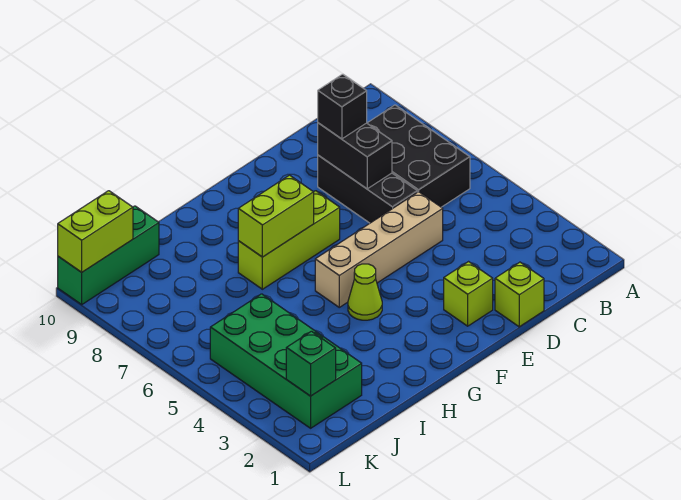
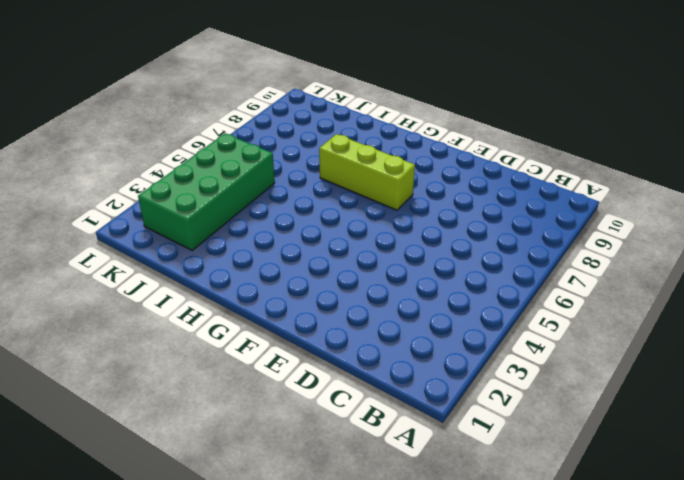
none -> black brick B6:C8 level 1
none -> lime brick D1 level 1
none -> tan brick D5:G5 level 1

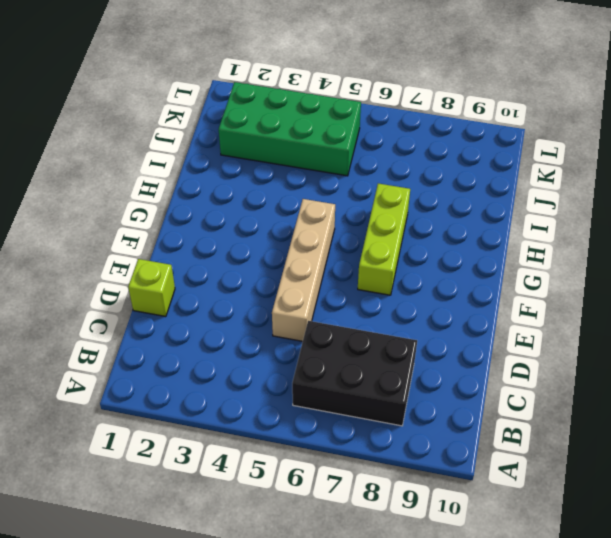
none -> black brick D6:D8 level 1
none -> lime brick E2 level 1
none -> lime cone G4 level 1

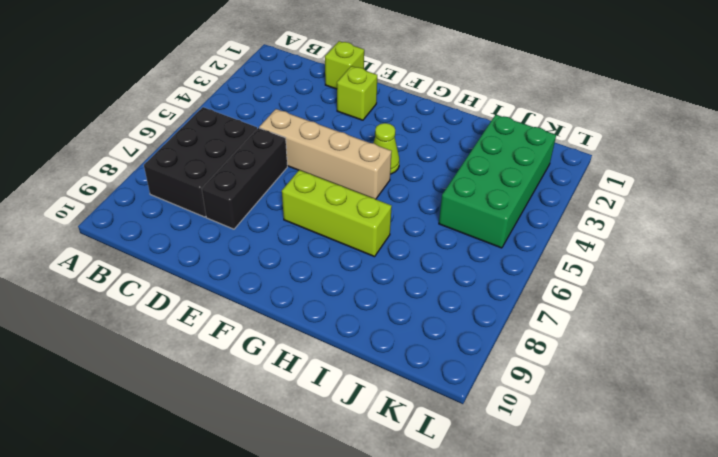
none -> green brick J10:L10 level 1
none -> black brick D7:D8 level 2
none -> lime brick G7:H7 level 2

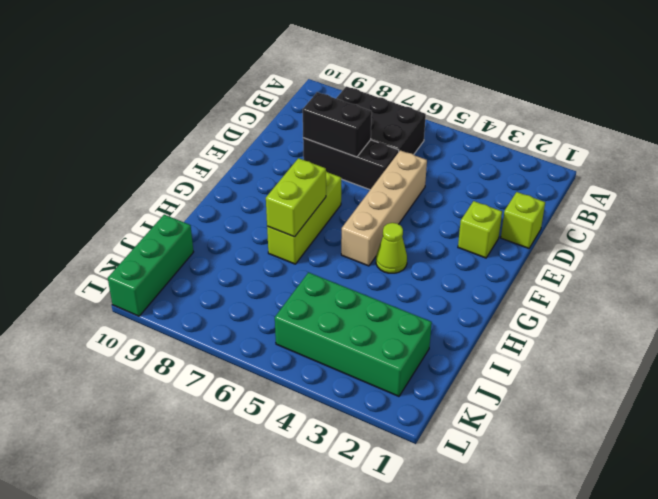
none -> green brick K2 level 2
none -> lime brick K10:L10 level 2
none -> black brick D8 level 3

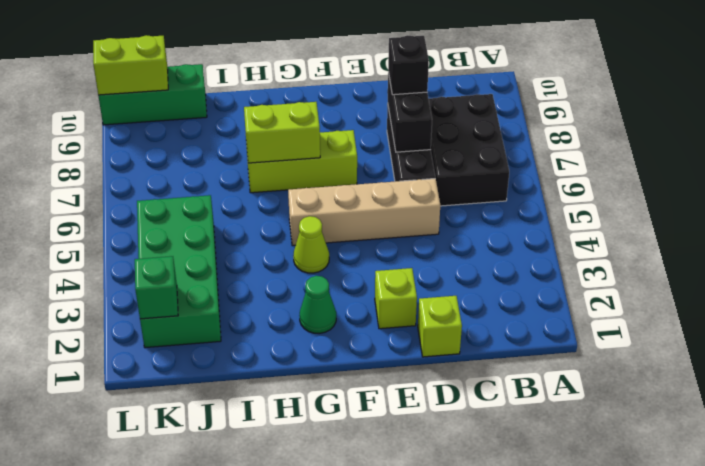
green cone G2 level 1 -> none

